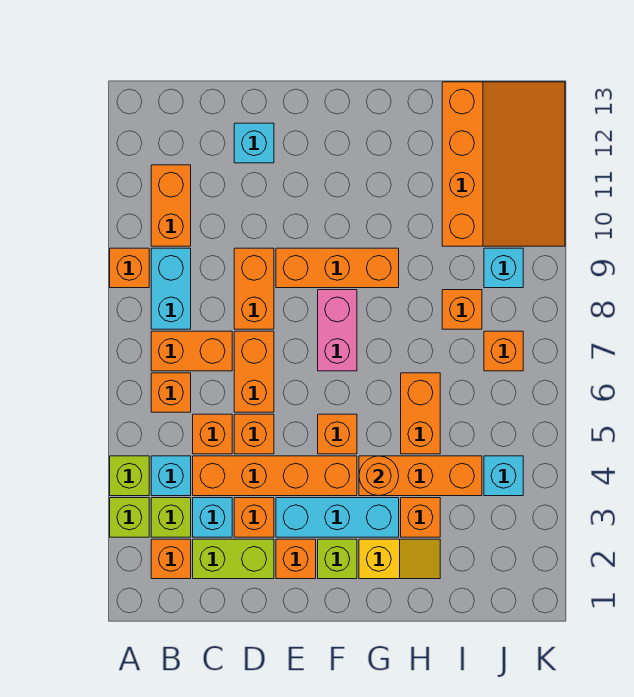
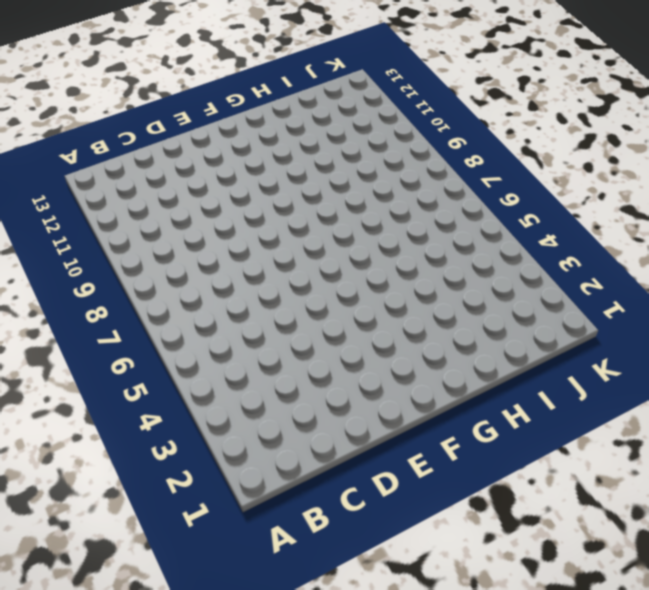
none -> lime brick A3 level 1
none -> lime brick A4 level 1
none -> orange brick A9 level 1
none -> orange brick B2 level 1

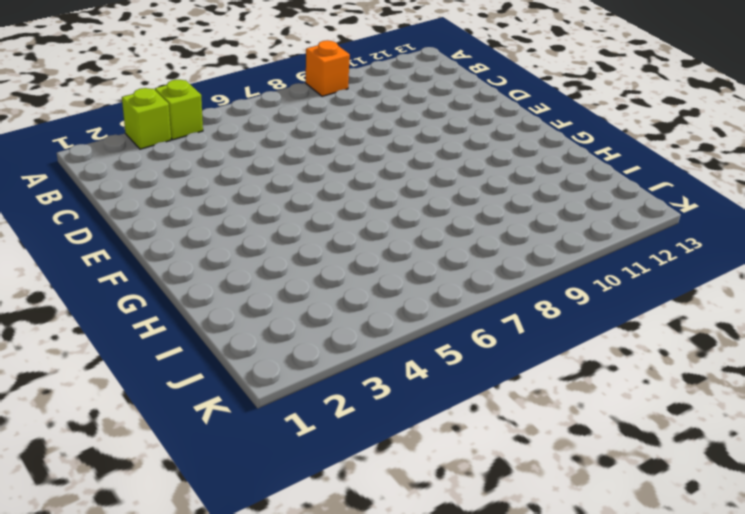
none -> orange brick B2 level 1
none -> lime brick B3 level 1
none -> cyan brick B4 level 1
none -> orange brick B6 level 1

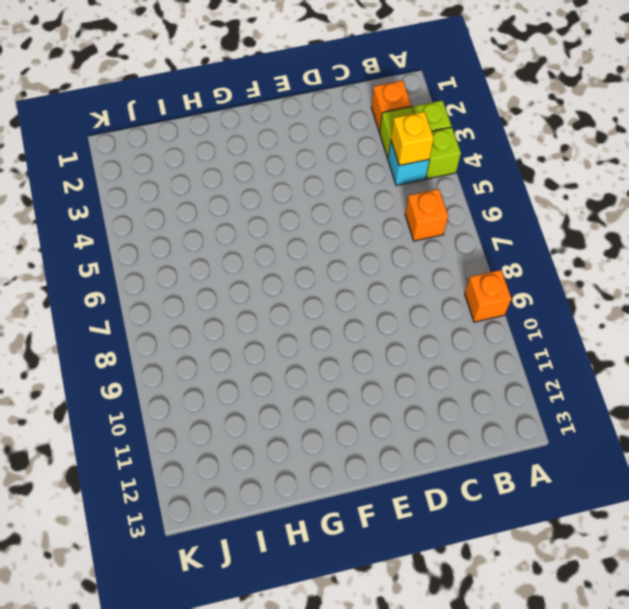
yellow brick B4 level 2 -> none
none -> orange brick B7:C7 level 1
none -> cyan brick B8:B9 level 1
none -> orange brick B10:B11 level 1
none -> lime brick C2:D2 level 1

